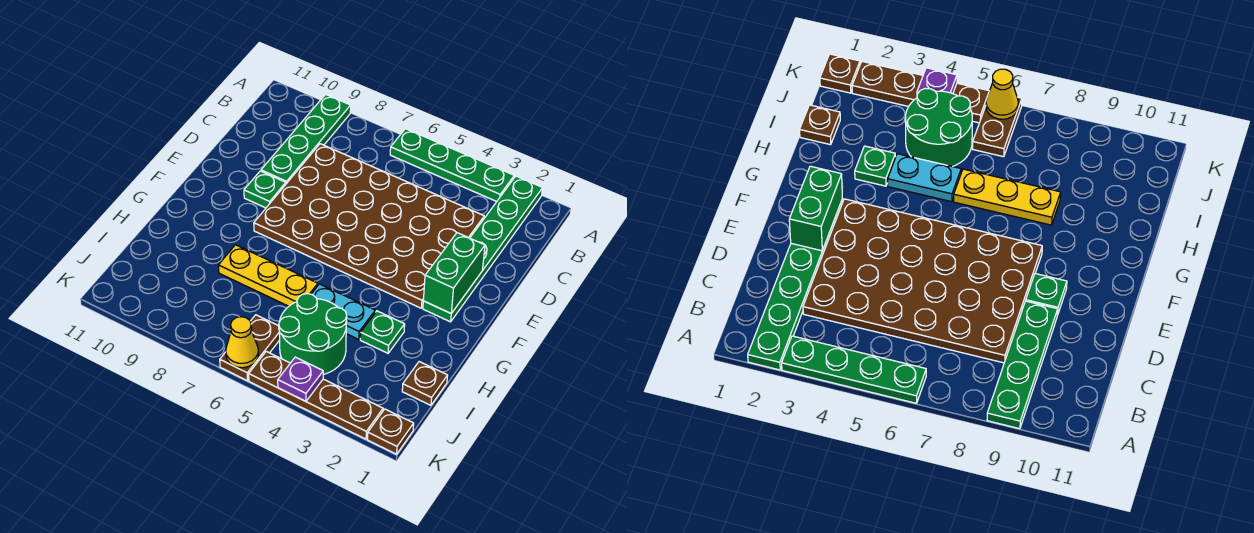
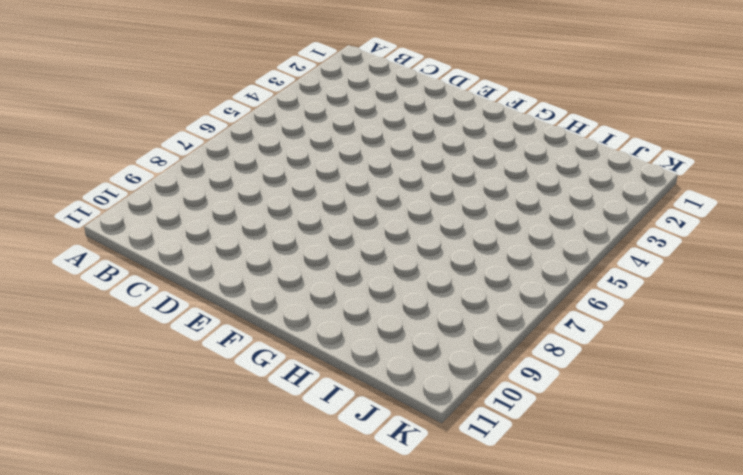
none -> green plate A2:F2 level 1
none -> green plate A3:A6 level 1
none -> green plate A9:D9 level 1

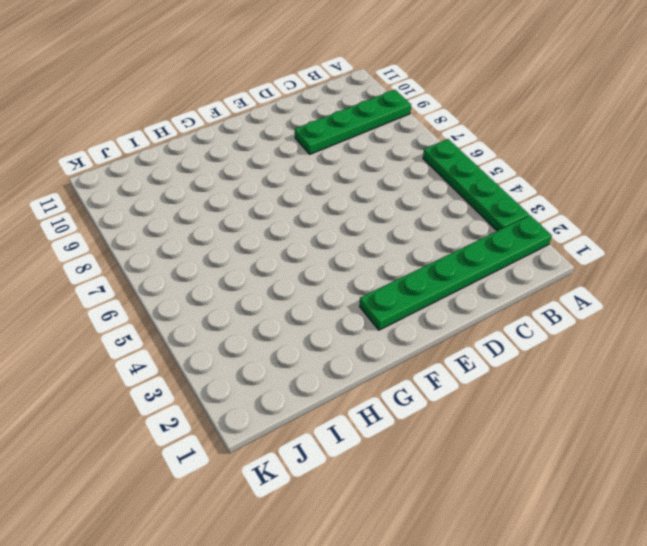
none -> brown plate C3:F8 level 1
none -> green plate E9 level 1
none -> green plate H3 level 1

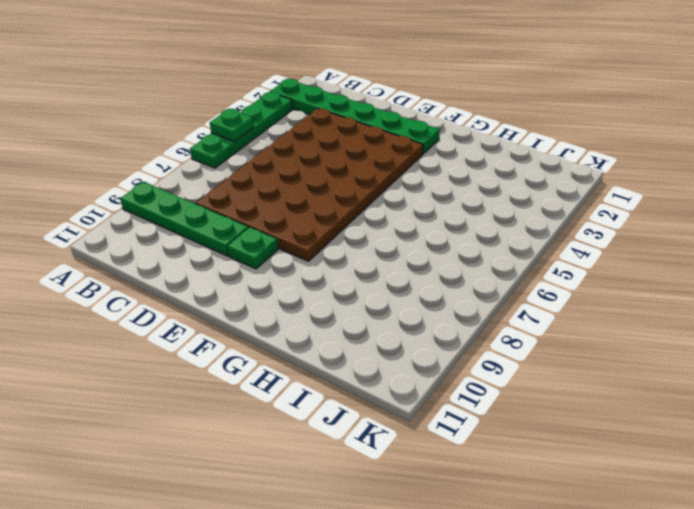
green plate A5 level 2 -> green plate H3 level 1
none -> cyan plate H4:H5 level 1
none -> yellow plate H6:H8 level 1
none -> brown plate I1 level 1

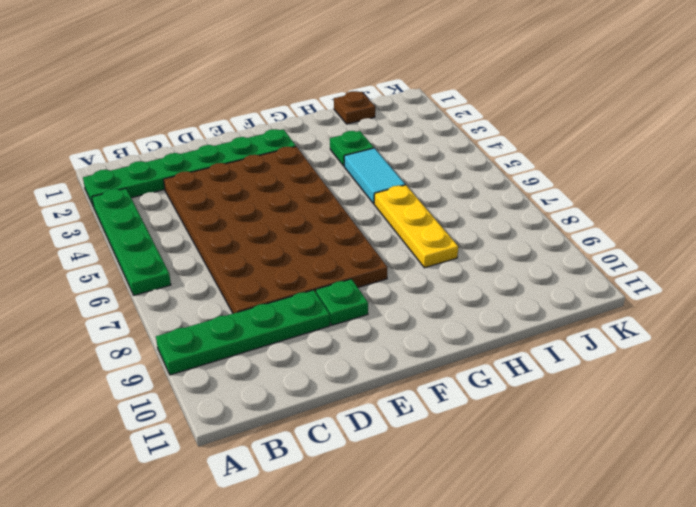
cyan tile H4:H5 level 1 -> cyan plate H4:H5 level 1
none -> green round brick I4:J5 level 1
none -> brown plate J6:K6 level 1
none -> brown plate K1 level 1

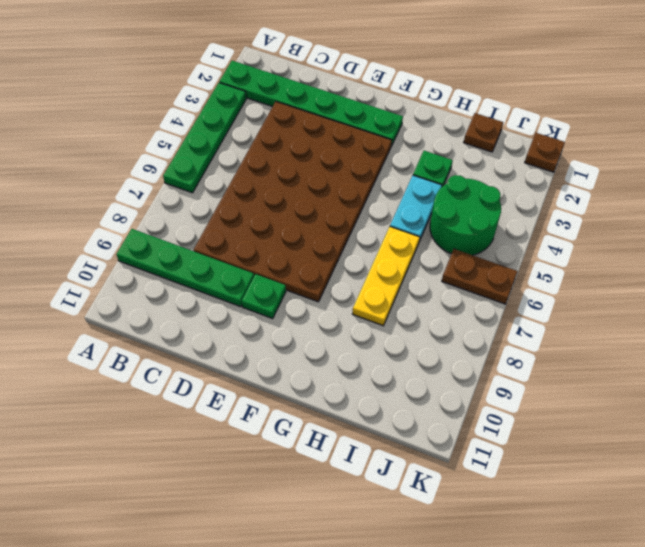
none -> brown plate K2:K5 level 1
none -> green brick E2:F2 level 2
none -> purple plate K4 level 2

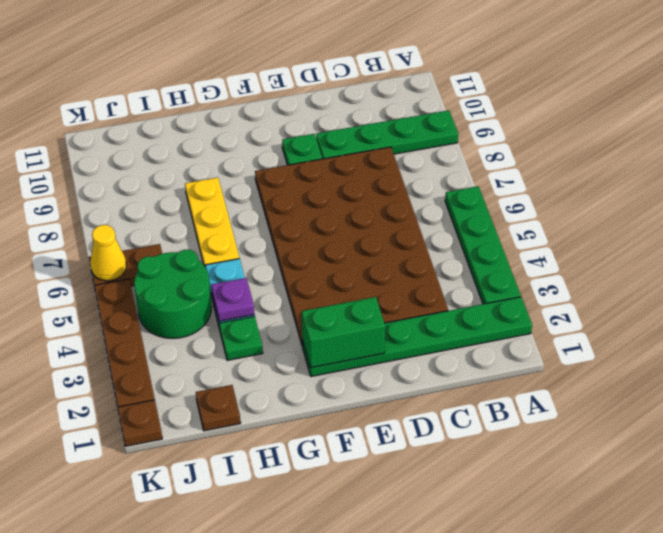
purple plate H4 level 2 -> purple plate K4 level 2

